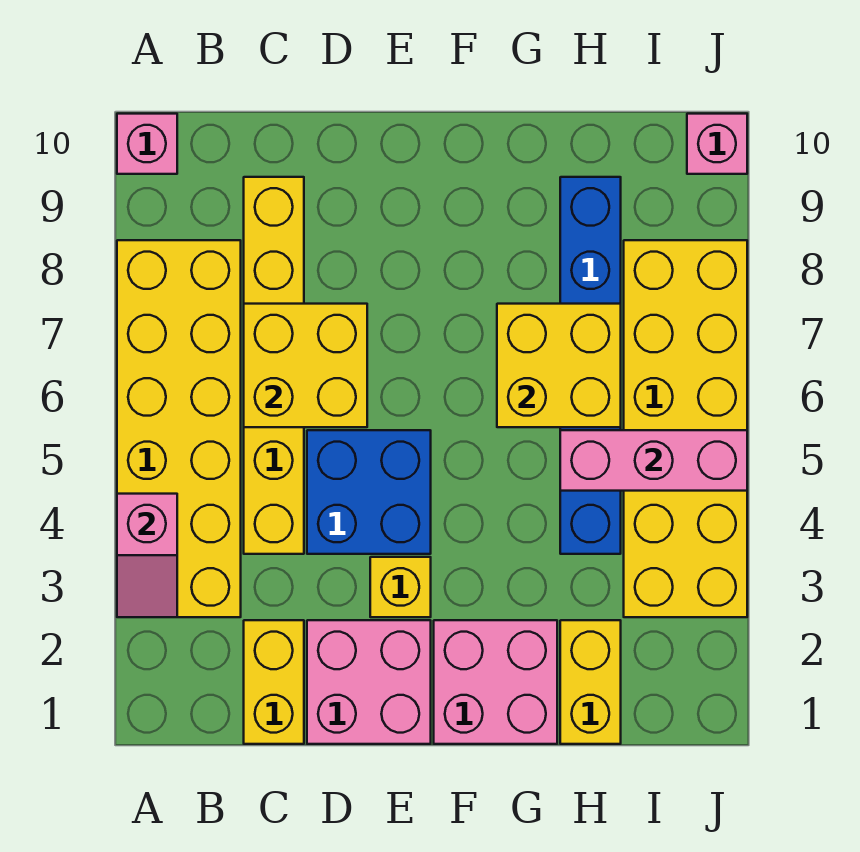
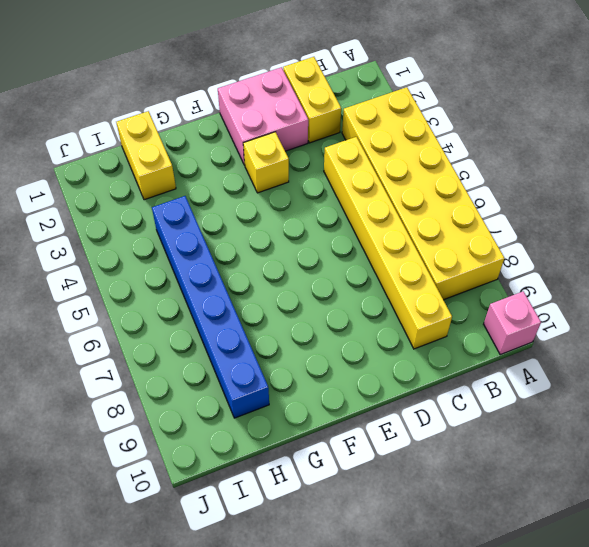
none -> blue brick D4:E5 level 1
none -> pink brick F1:G2 level 1
none -> yellow brick I3:J8 level 1

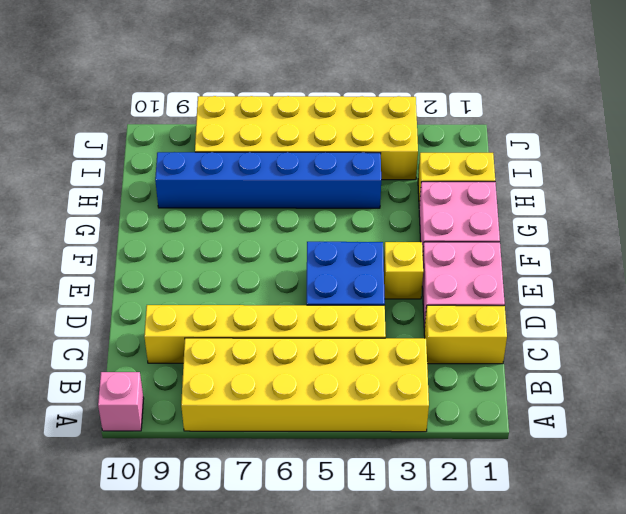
none -> pink brick J10 level 1
none -> pink slope A3:A4 level 2 top 4
none -> yellow brick C6:D7 level 2

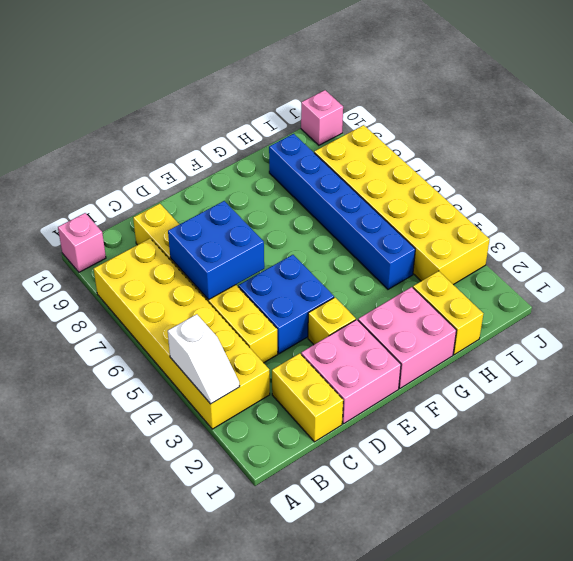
white slope A3:A4 level 2 top 4 -> pink slope A3:A4 level 2 top 4
blue brick C6:D7 level 2 -> yellow brick C6:D7 level 2
none -> yellow brick G6:H7 level 2
none -> pink brick H5:J5 level 2

